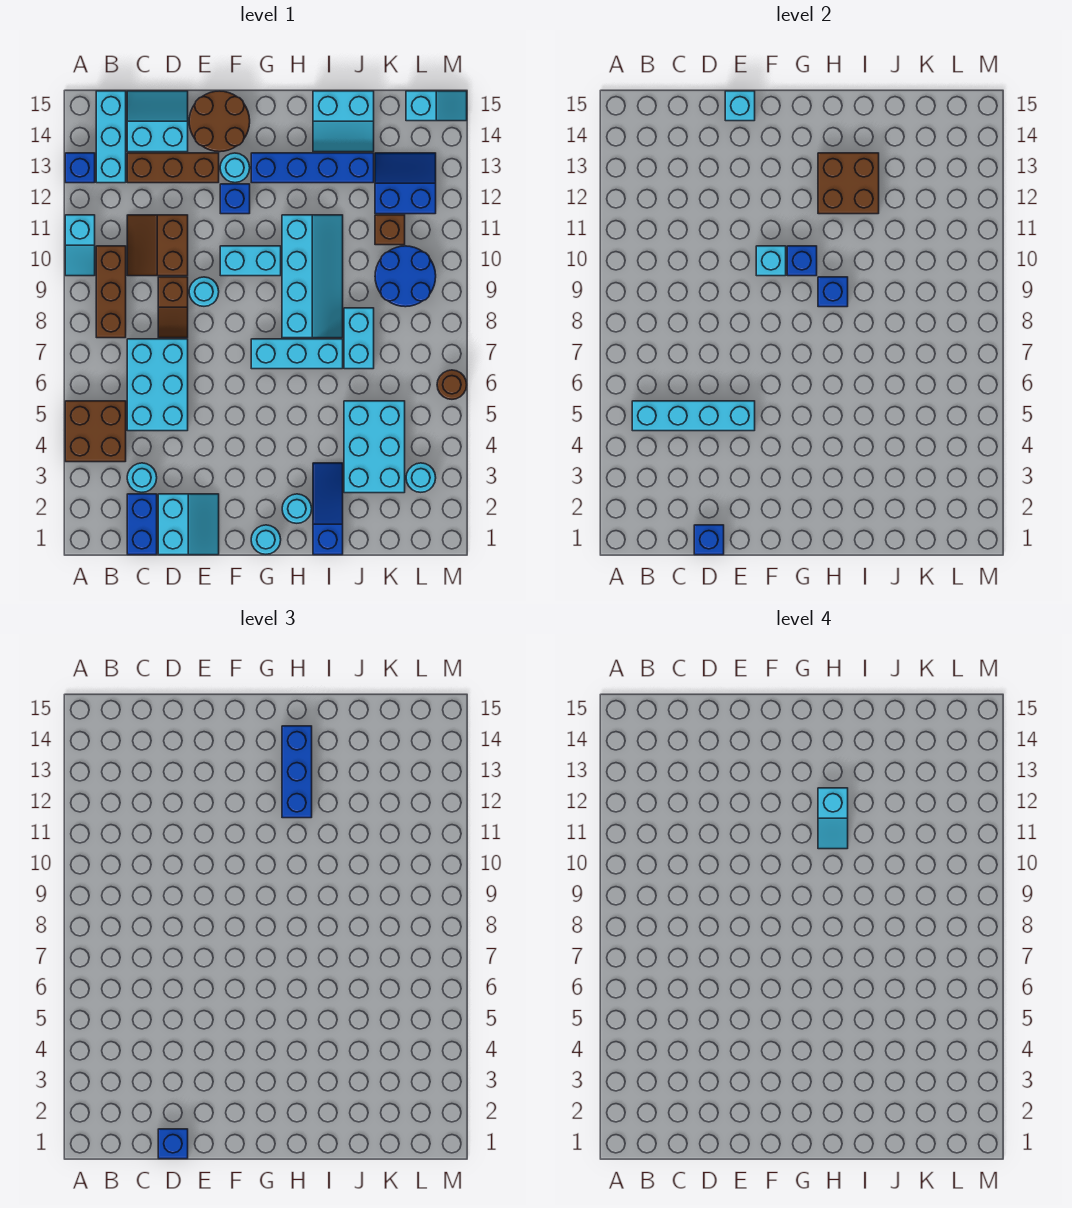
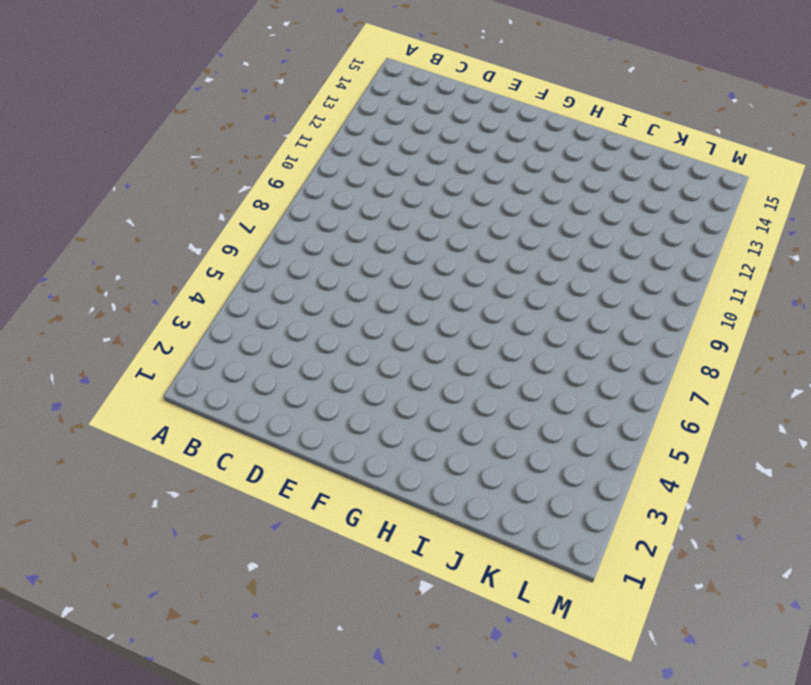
none -> brown brick A4:B5 level 1
none -> cyan slope A10:A11 level 1 top 11
none -> blue brick A13 level 1
none -> brown brick B8:B10 level 1

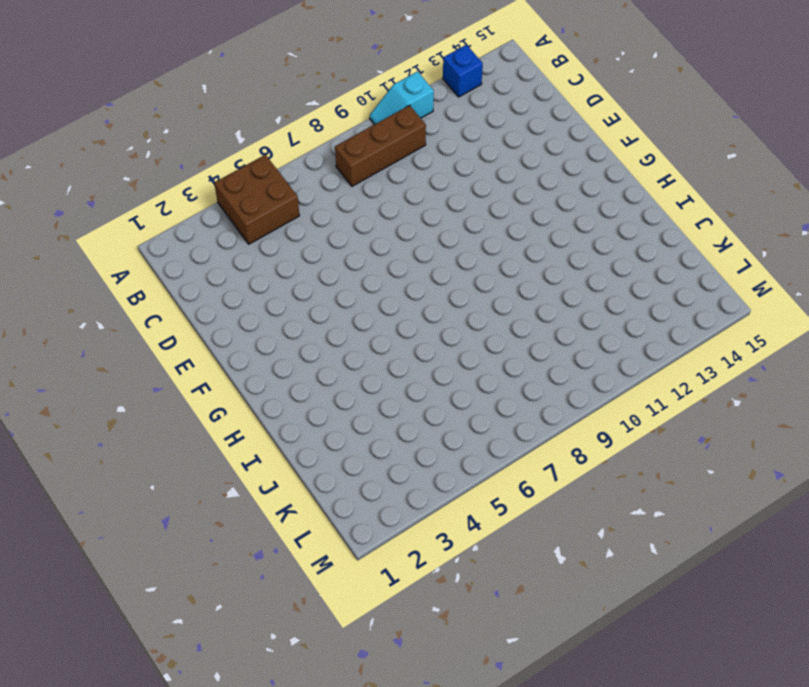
none -> cyan brick B13:B15 level 1
none -> blue brick C1:C2 level 1
none -> cyan round brick C3 level 1
none -> cyan brick C5:D7 level 1

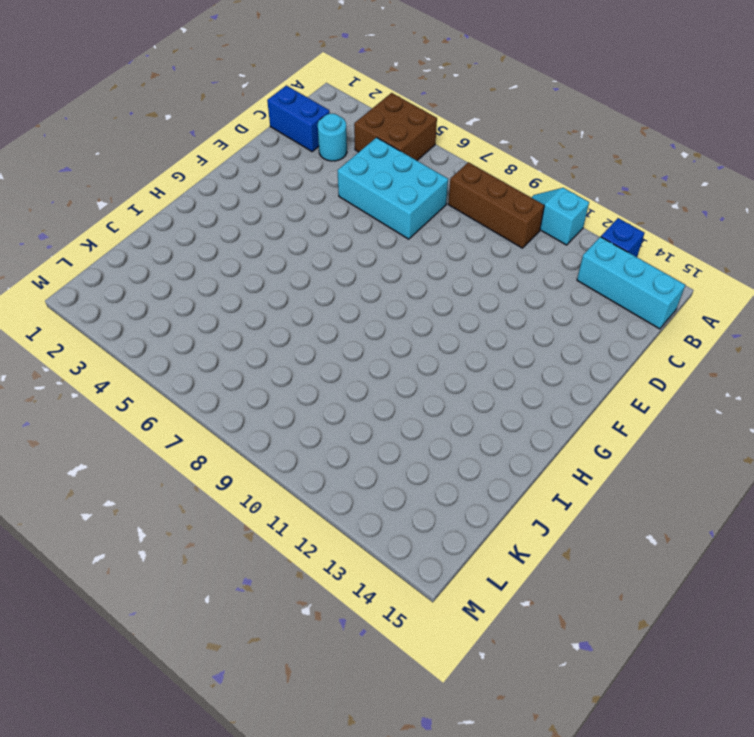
none -> brown slope C10:D11 level 1 top D
none -> brown brick C13:E13 level 1
none -> cyan slope C14:D15 level 1 top 14
none -> cyan slope D1:E2 level 1 top D

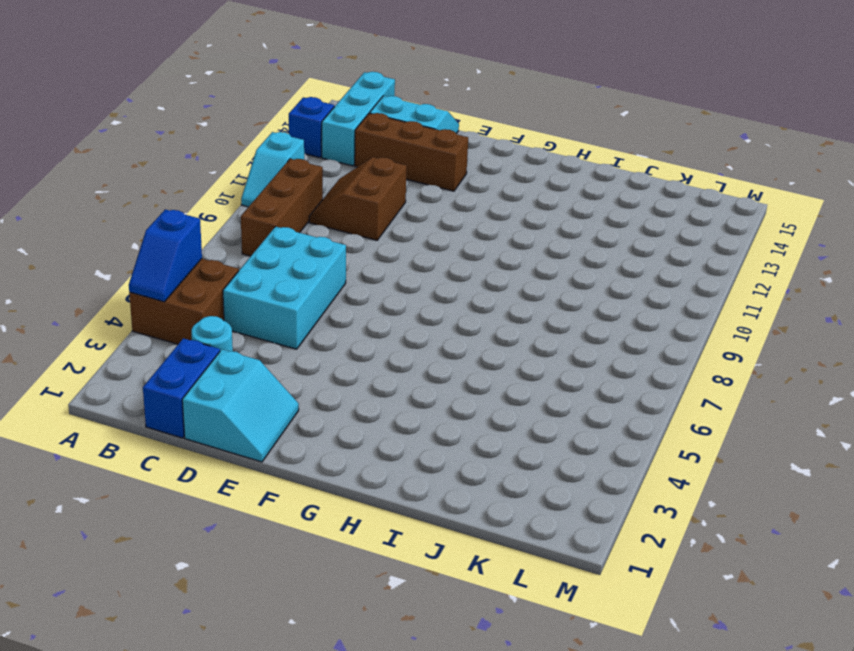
blue slope A4:A5 level 2 top 5 -> none
none -> brown slope D8:D9 level 1 top 9
none -> cyan round brick E9 level 1
none -> brown round brick E14:F15 level 1
none -> cyan brick F10:G10 level 1

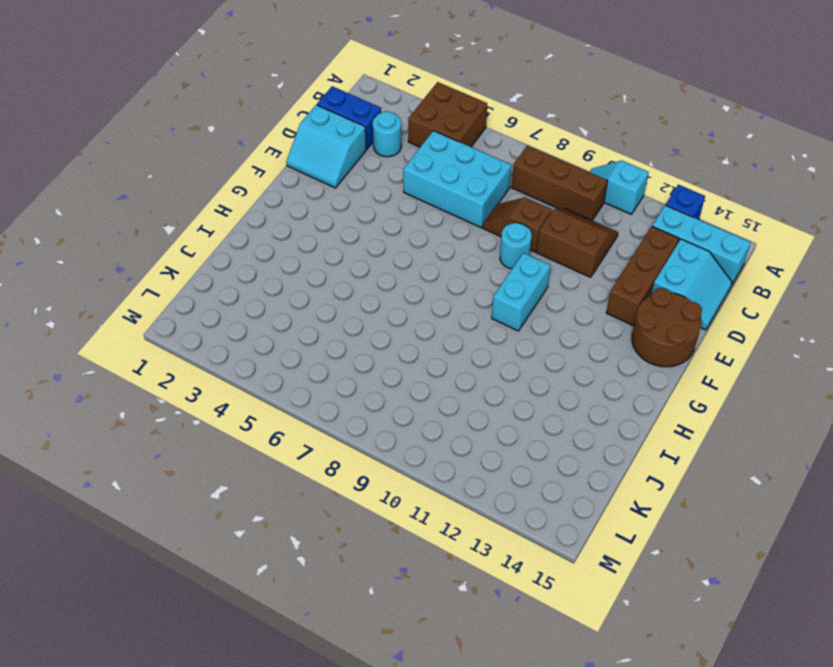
none -> blue brick F12 level 1
none -> cyan round brick F13 level 1
none -> cyan round brick G1 level 1
none -> cyan brick G7:I7 level 1

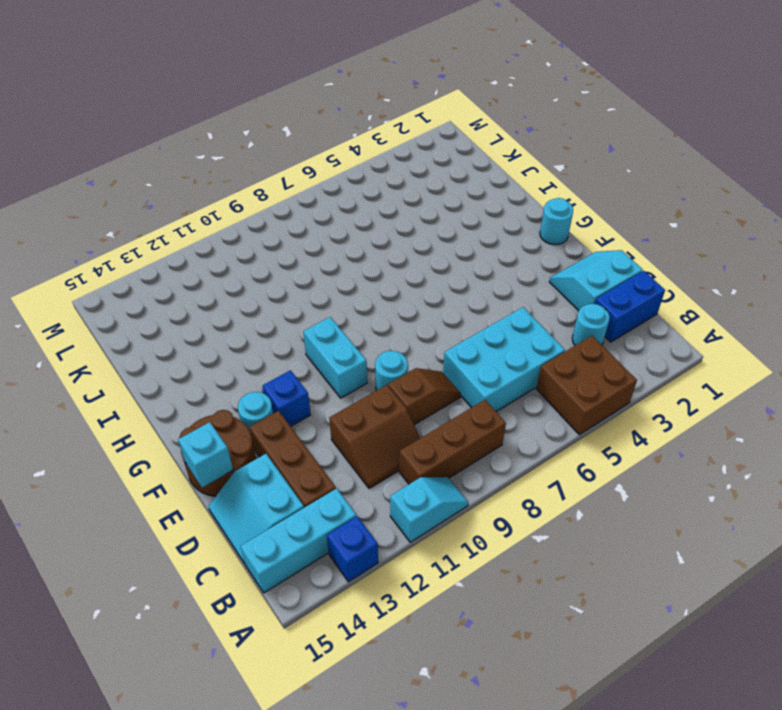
none -> cyan brick G7:I7 level 1
none -> blue brick G13:J13 level 1
none -> cyan round brick H2 level 1
none -> cyan slope H8:I11 level 1 top H

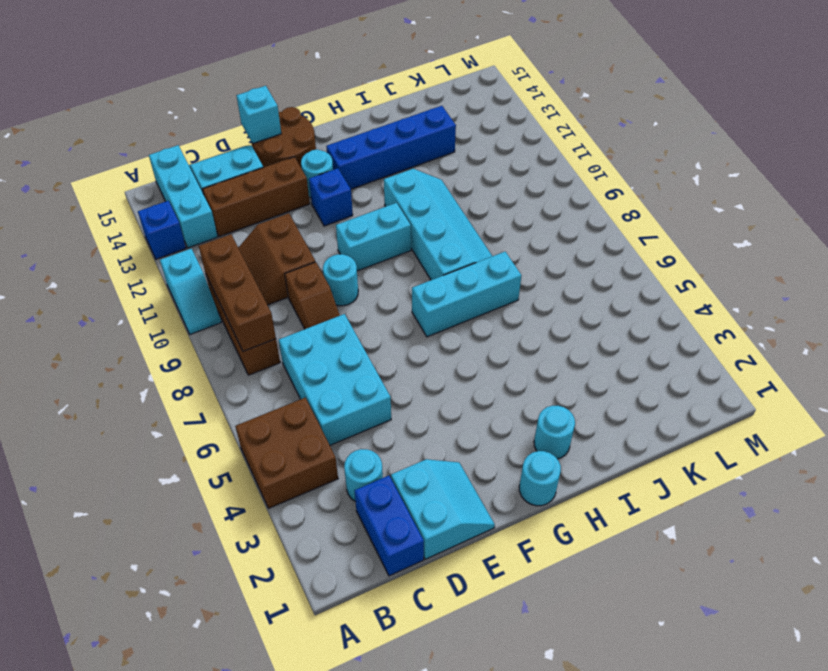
brown brick B8:B10 level 2 -> none
none -> blue slope I1:I3 level 1 top 1
none -> cyan slope I14:J15 level 1 top 15
none -> cyan brick J3:K5 level 1
none -> cyan brick J7:J8 level 1

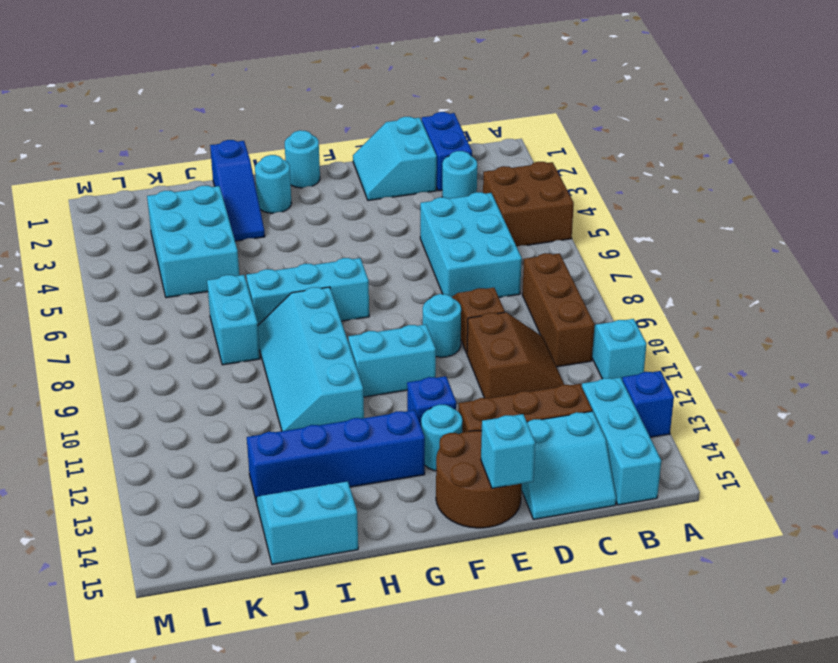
none -> blue round brick K9:L10 level 1
none -> brown brick K11 level 1
none -> blue slope K12:L13 level 1 top 12
none -> cyan round brick L3 level 1

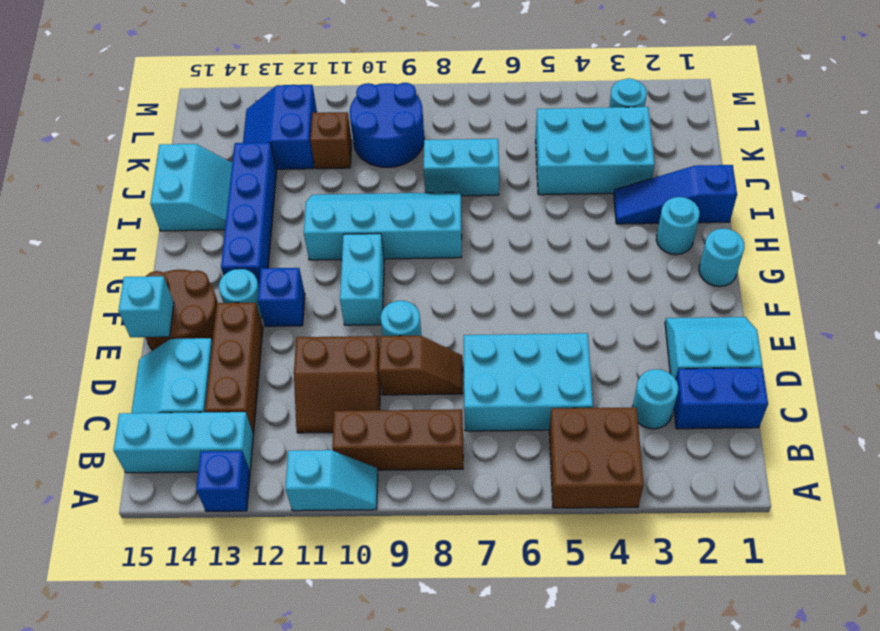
none -> cyan brick G7:I7 level 1
none -> cyan slope L15:M15 level 1 top L
none -> brown round brick M6 level 1
none -> cyan brick B5:E5 level 2

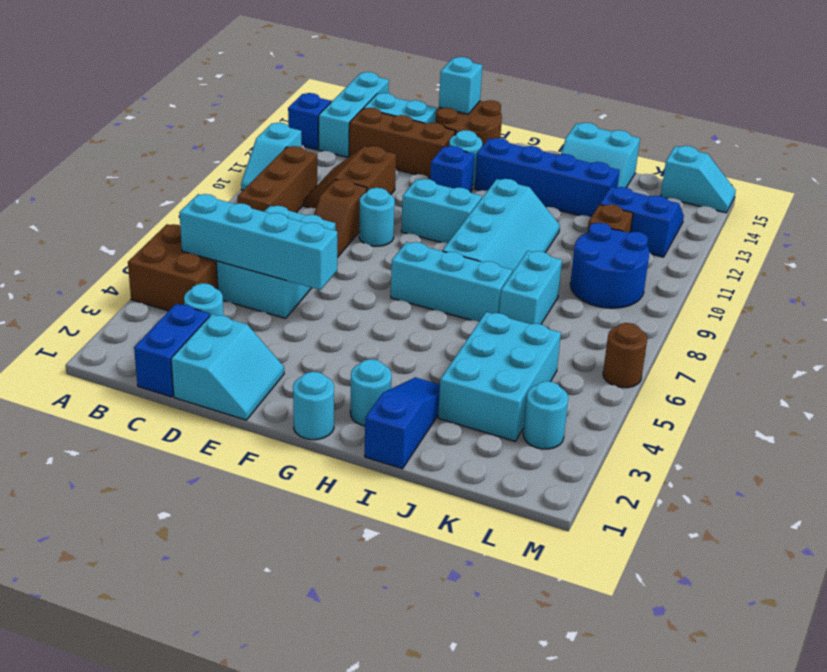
none -> blue brick D1 level 2
none -> cyan brick F10 level 2
none -> blue brick G10 level 2
none -> blue brick H9 level 2

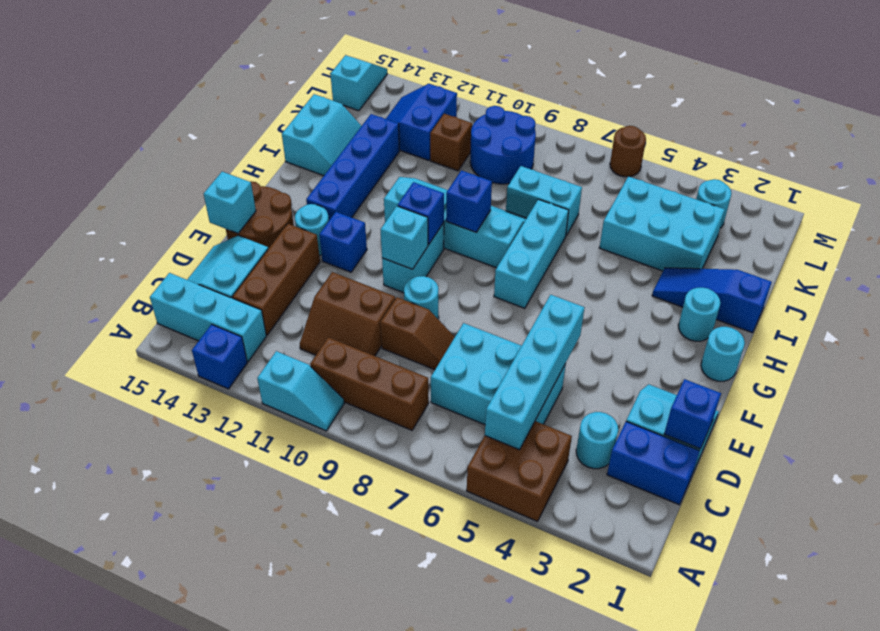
none -> brown brick H12:I13 level 2
none -> blue brick D1 level 3
none -> blue brick H12:H14 level 3
none -> cyan slope H11:H12 level 4 top 12

